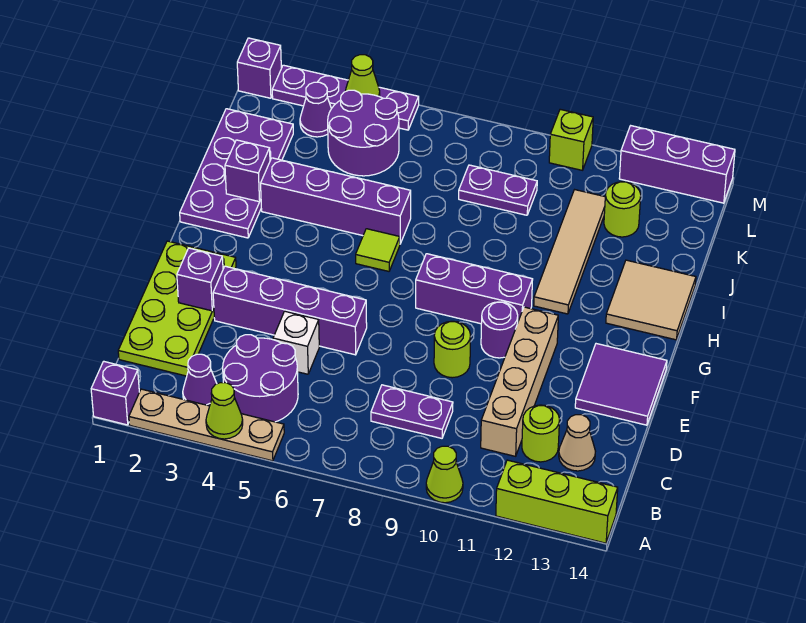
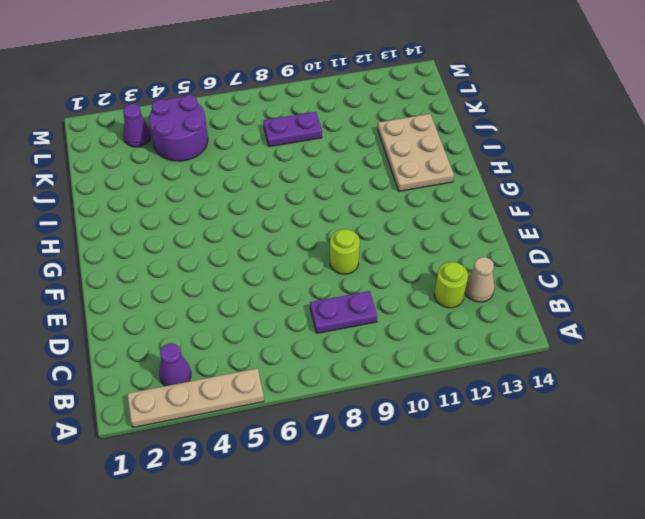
tan plate H12:J13 level 1 -> tan tile H13:I14 level 1
none -> purple brick A1 level 1
none -> lime cone A10 level 1
none -> lime brick A12:A14 level 1
none -> purple round brick B4:C5 level 1

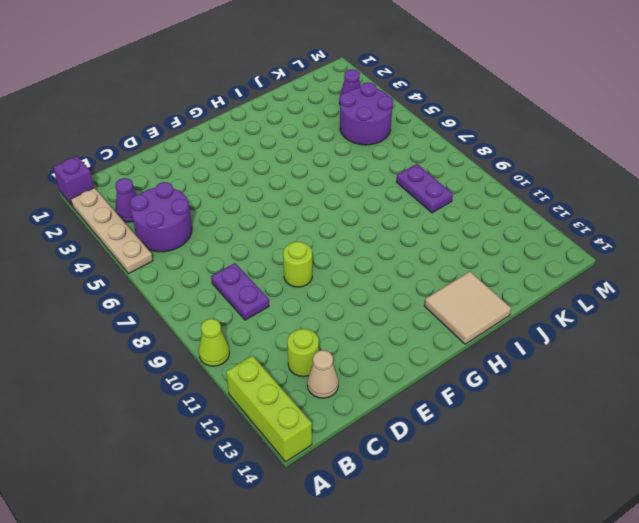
none -> lime plate C1:F2 level 1
none -> tan brick C11:F11 level 1
none -> white brick D5 level 1
none -> purple brick E3:E6 level 1

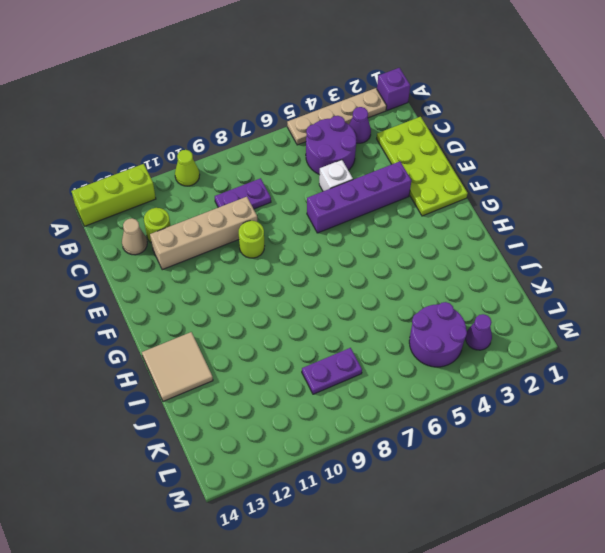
tan brick D9:D12 level 1 -> tan brick C11:F11 level 1
none -> purple tile E13:F14 level 1
none -> purple round brick F10 level 1
none -> purple brick G8:G10 level 1
none -> purple plate H1:K2 level 1

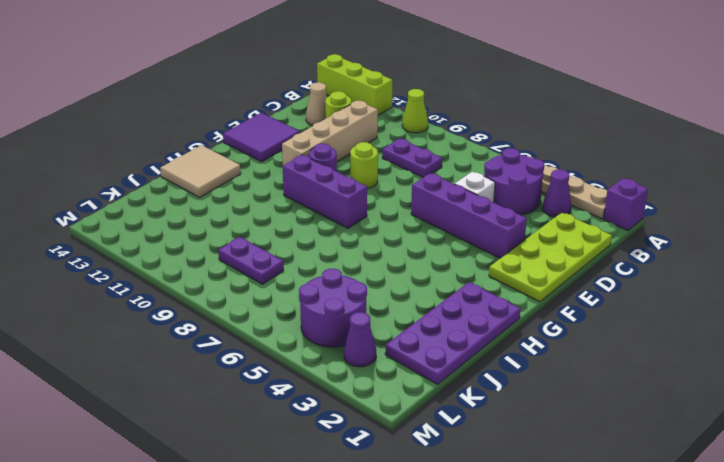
none -> lime tile H6 level 1
none -> tan tile H11:K11 level 1
none -> purple brick I3:I6 level 1
none -> lime round brick K12 level 1

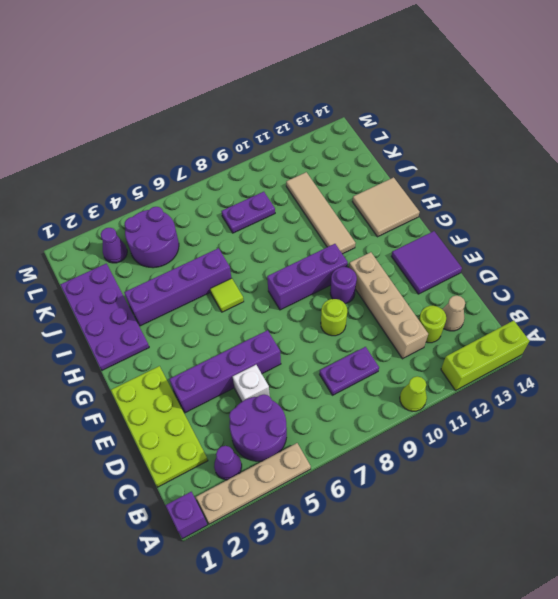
none -> lime round brick K12 level 1
none -> purple brick M1 level 1
none -> purple plate M2:M5 level 1
none -> lime brick M10 level 1

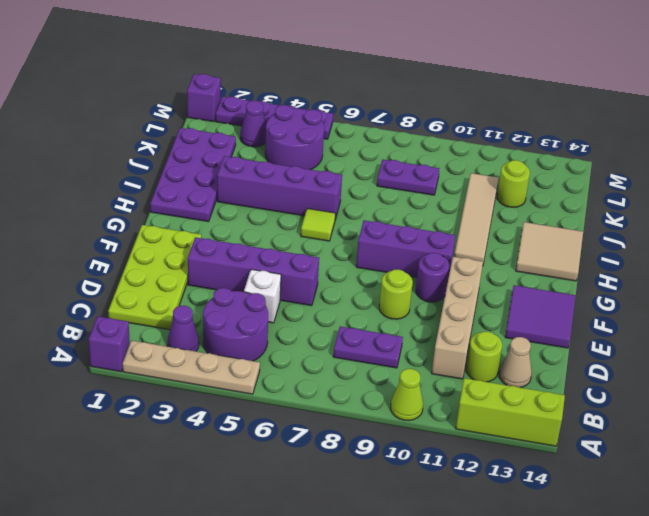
none -> lime brick M10 level 1
none -> purple brick M12:M14 level 1
none -> lime cone A4 level 2
none -> purple brick E2 level 2

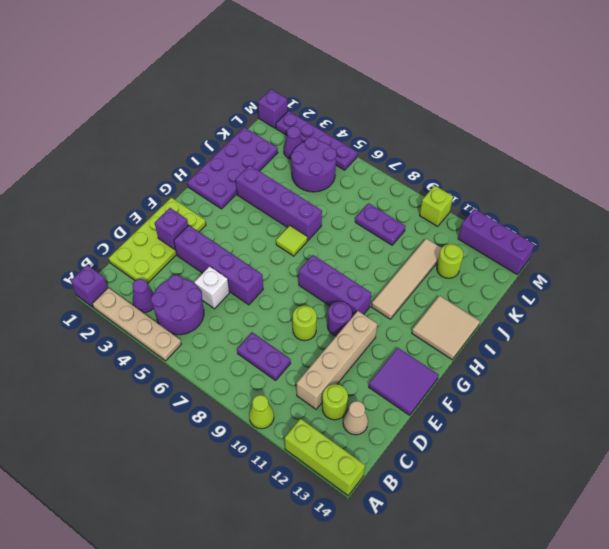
none -> lime cone A4 level 2
none -> purple brick I2 level 2
none -> lime cone M4 level 2

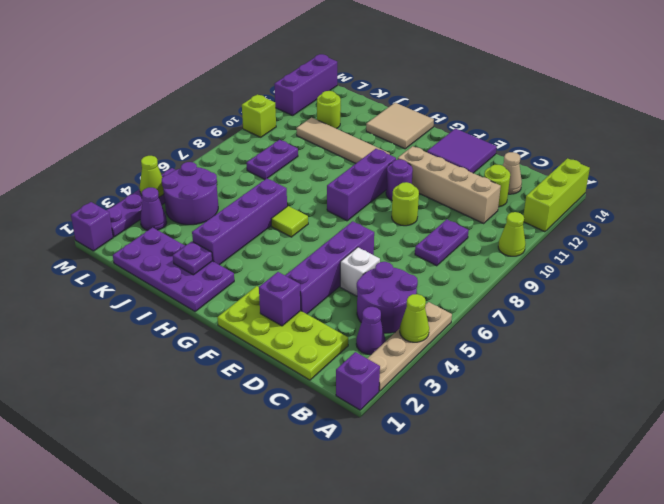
purple plate I2 level 2 -> purple brick I2 level 2

